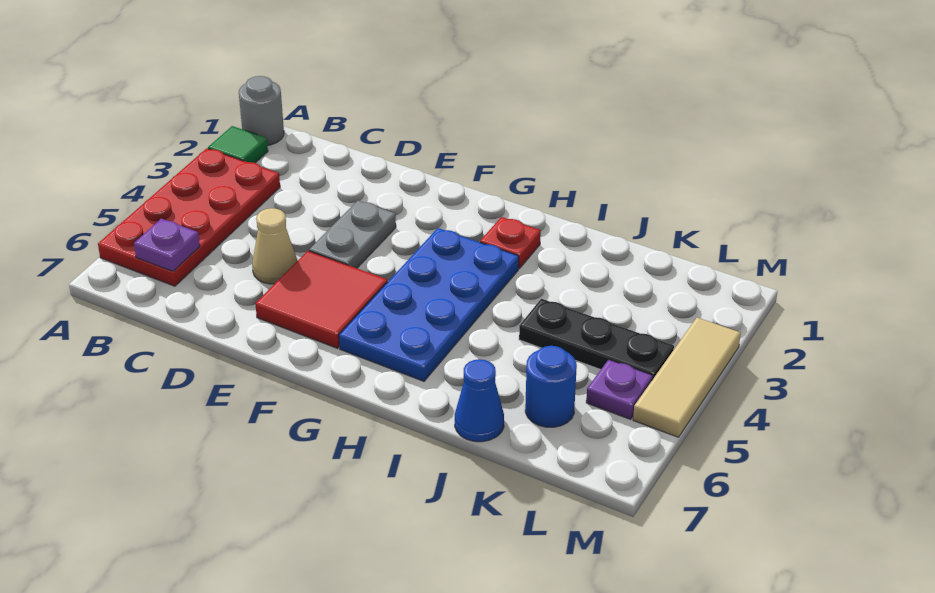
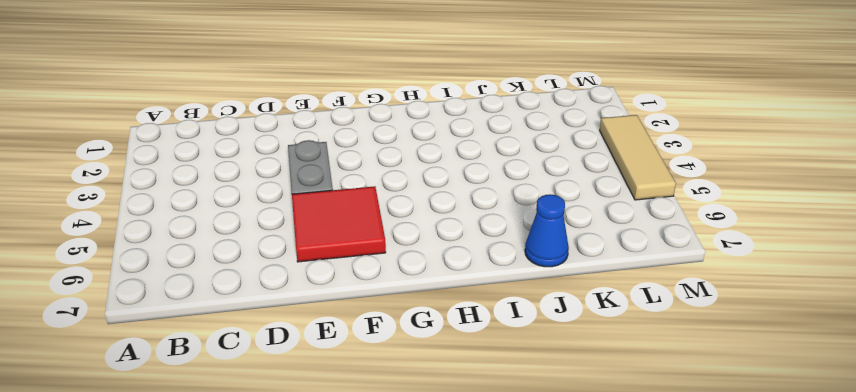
none -> grey round brick A1 level 1
none -> green tile A2 level 1
none -> red plate A3:B6 level 1

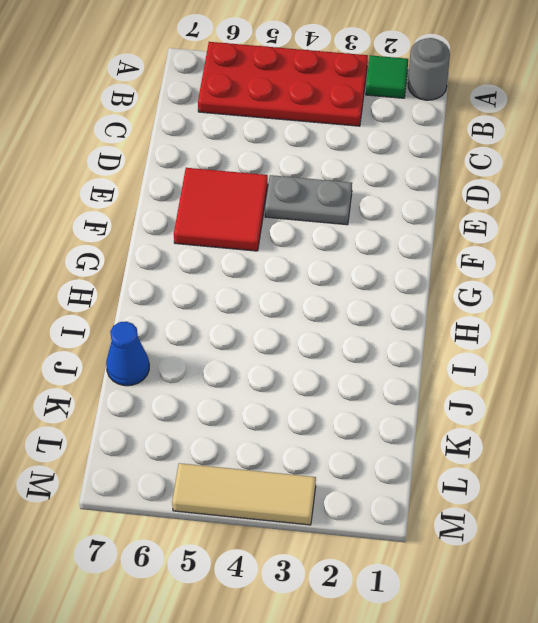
none -> tan cone D5 level 1
none -> blue plate G3:H6 level 1
none -> red plate H2 level 1

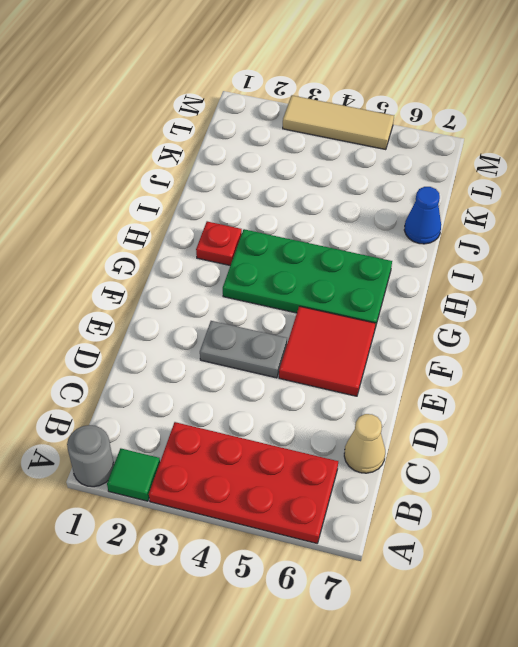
tan cone C7 level 1 -> tan cone D5 level 1
green plate G3:H6 level 1 -> blue plate G3:H6 level 1
none -> black plate J4:L4 level 1
none -> blue round brick K6 level 1
none -> purple plate L5 level 1

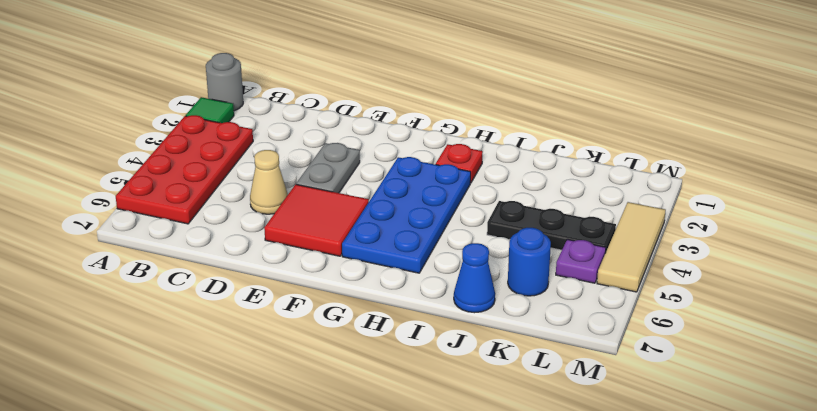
none -> purple plate B6 level 2

